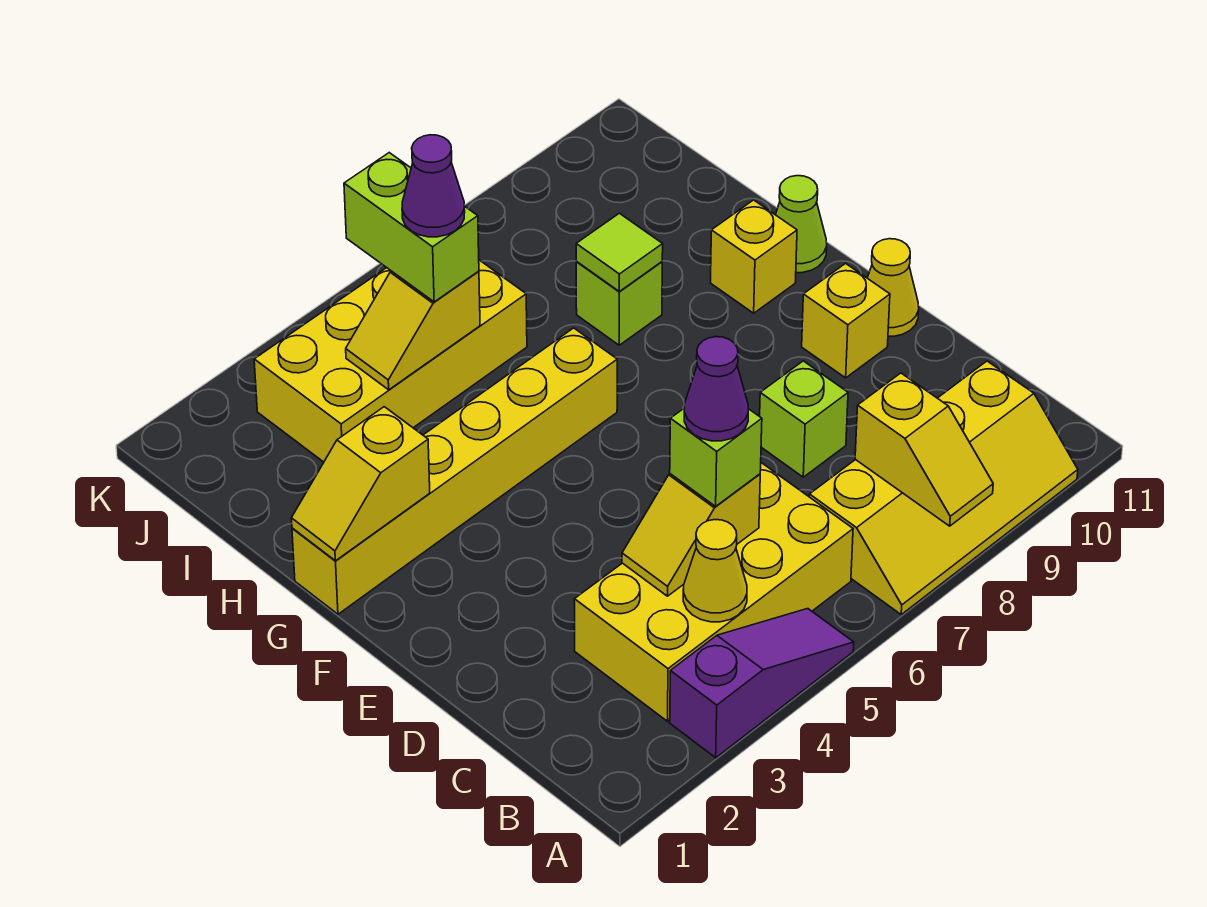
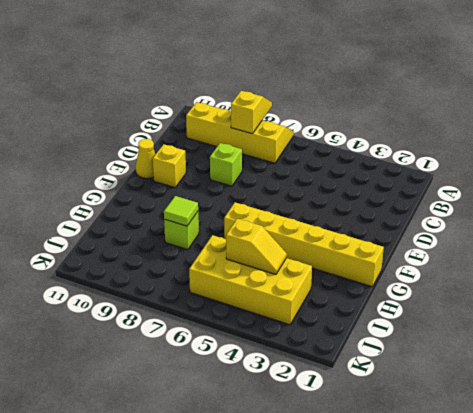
none -> purple slope A3:A5 level 1 top 3
none -> yellow brick B3:C6 level 1
none -> yellow brick G10 level 1

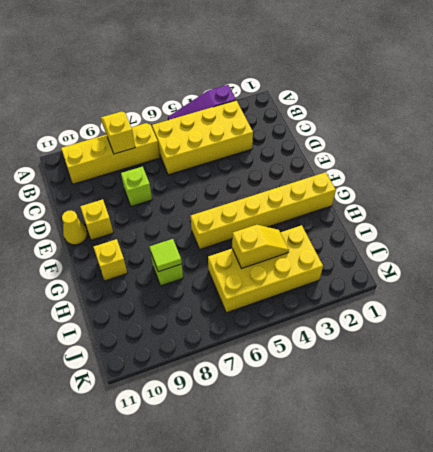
none -> lime cone G11 level 1
none -> yellow cone B4 level 2
none -> yellow slope C4:C5 level 2 top 5

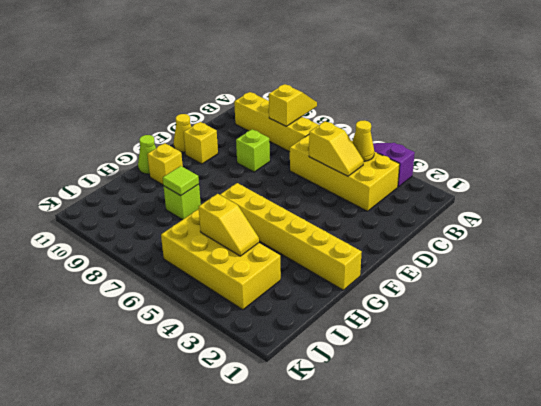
none -> yellow slope G1:G2 level 2 top 2
none -> lime brick C5 level 3
none -> lime brick I5:J5 level 3

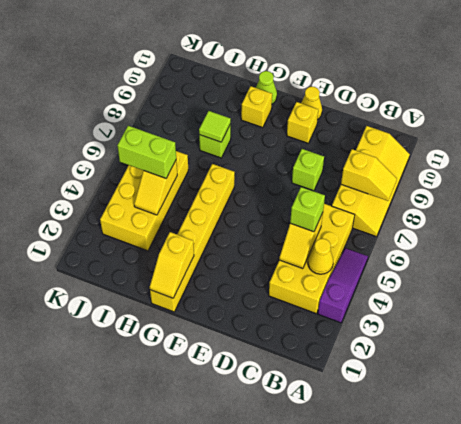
none -> purple cone C5 level 4
none -> purple cone I5 level 4

